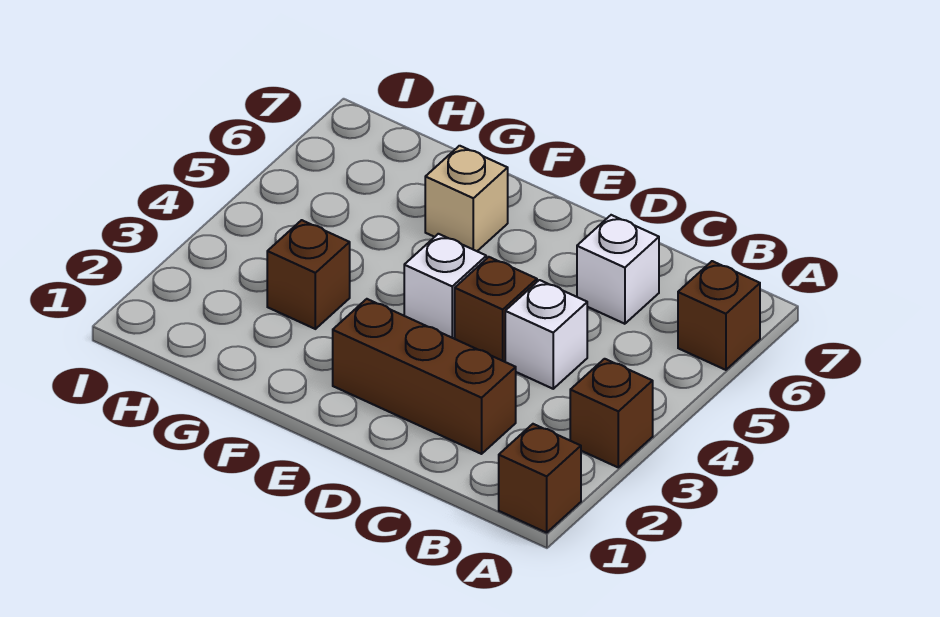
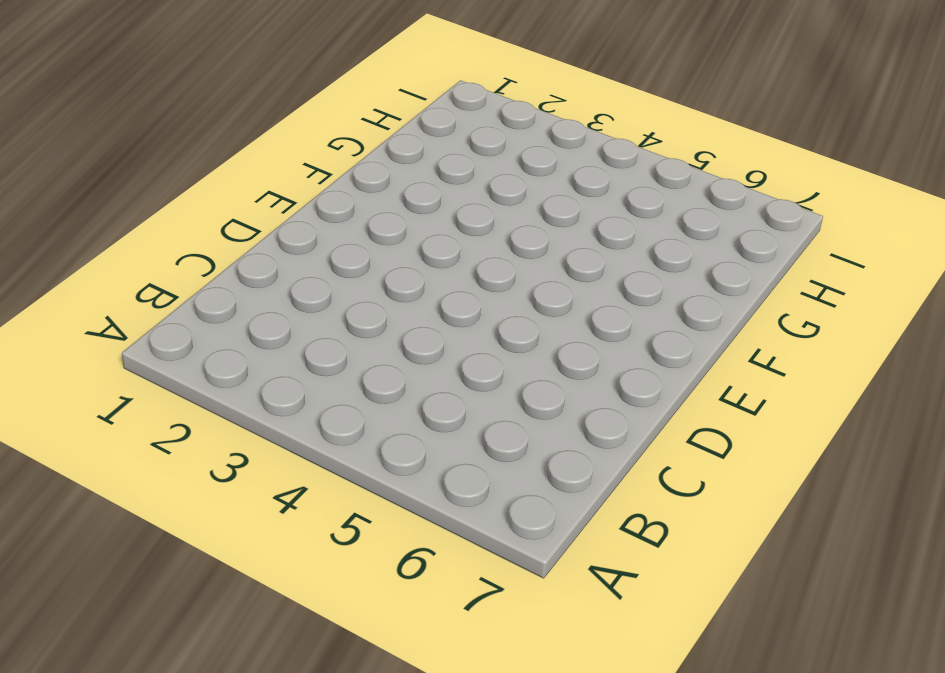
none -> brown brick A1 level 1
none -> brown brick A3 level 1

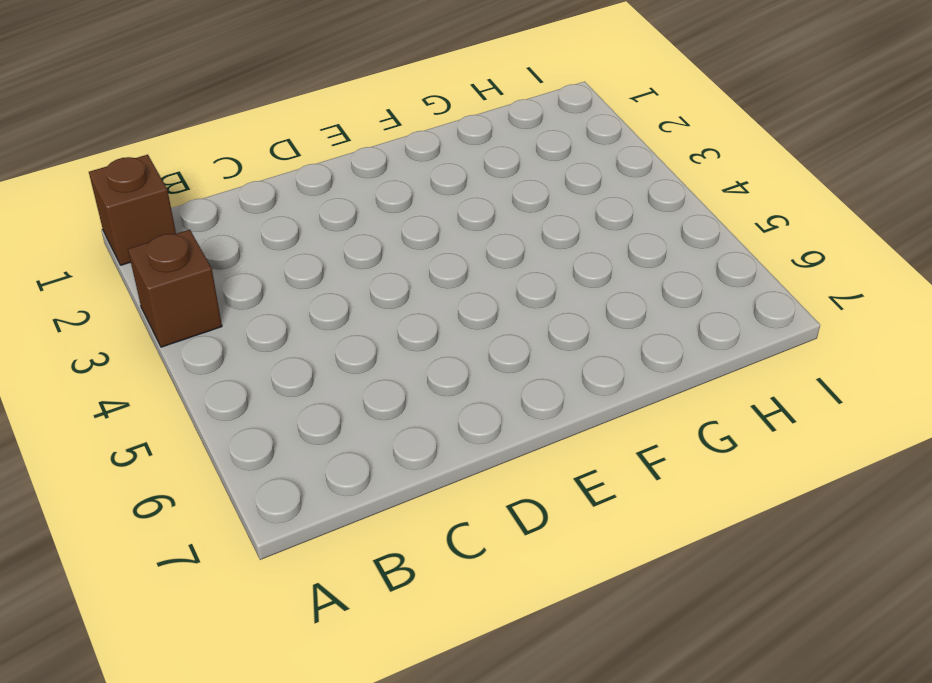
none -> brown brick A6 level 1
none -> brown brick C2:E2 level 1

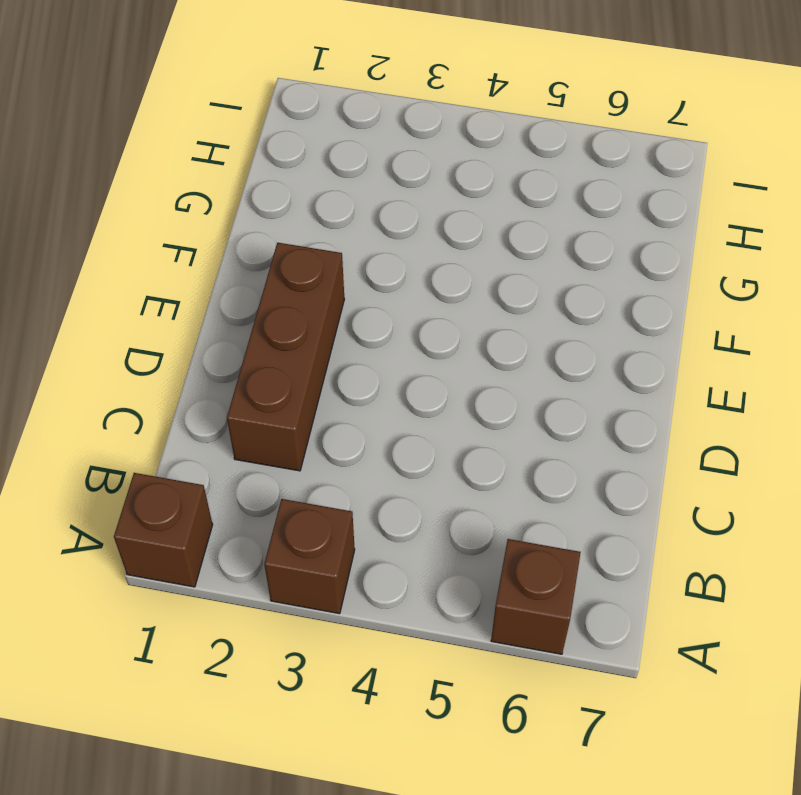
none -> white brick C4 level 1
none -> white brick C6 level 1

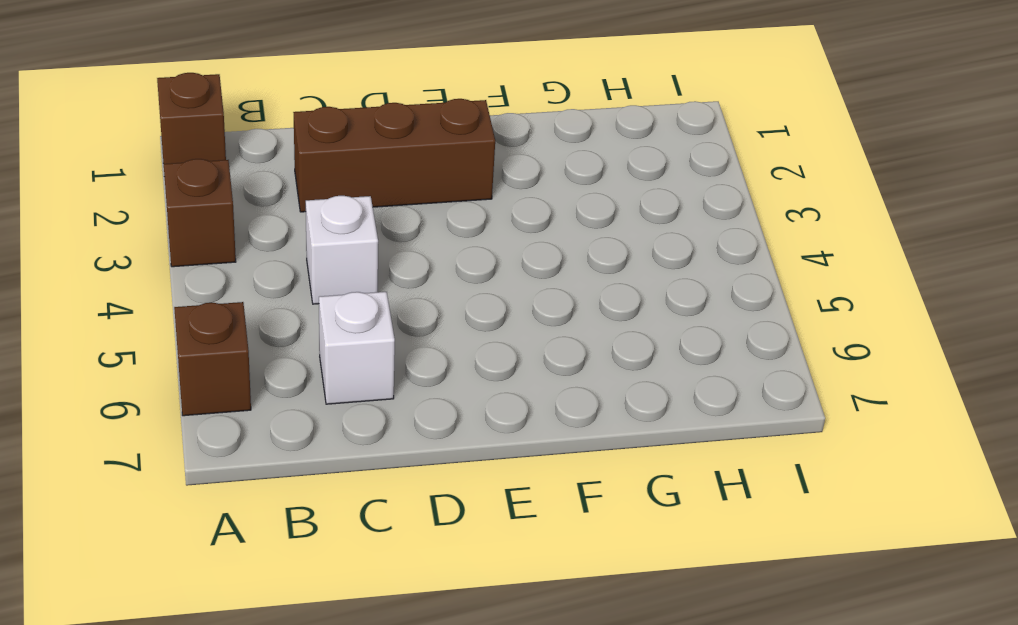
none -> brown brick D4 level 1
none -> white brick E4 level 1

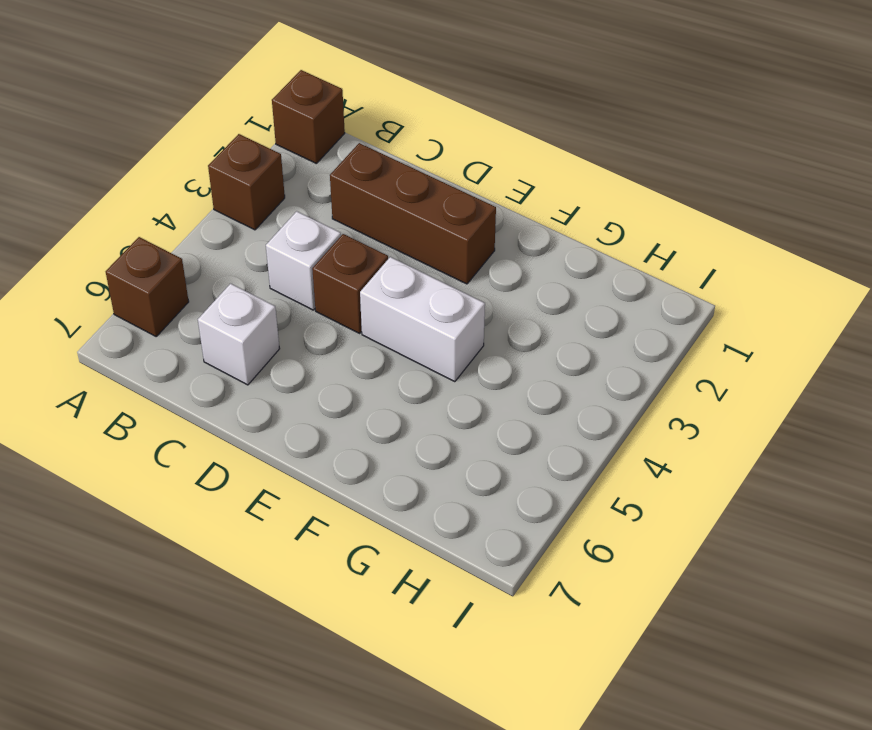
white brick E4:F4 level 1 -> white brick E4 level 1
none -> tan brick F6 level 1
none -> brown brick G3 level 1

